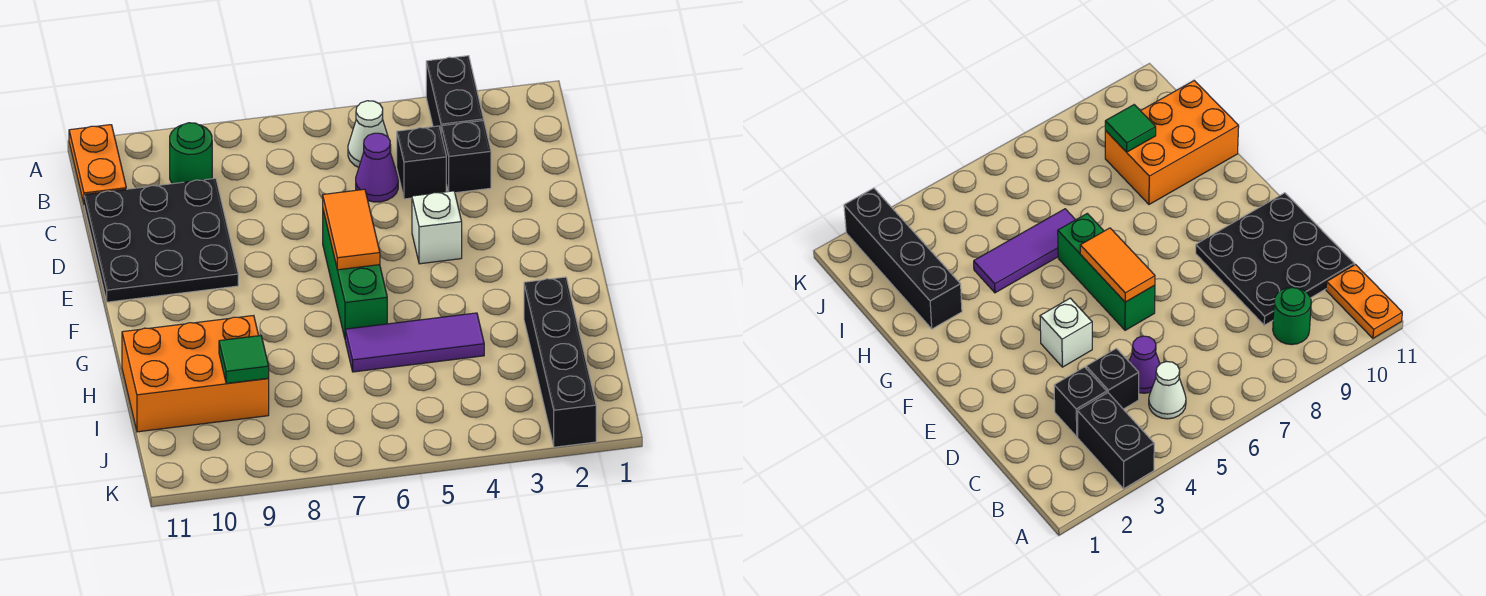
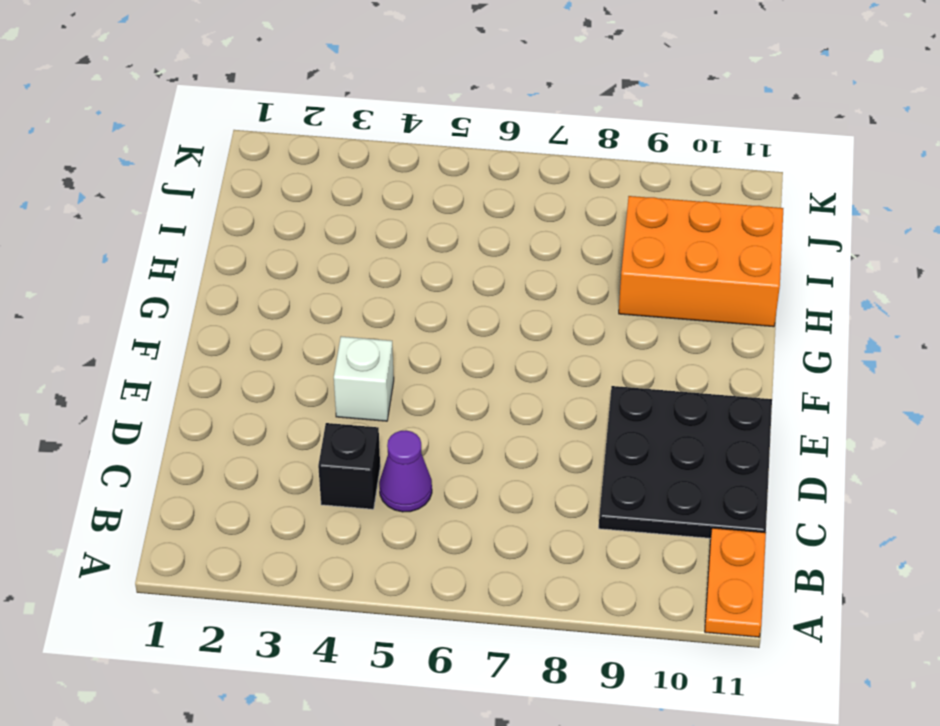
none -> black brick A3:B3 level 1
none -> white cone B5 level 1
none -> green round brick B9 level 1

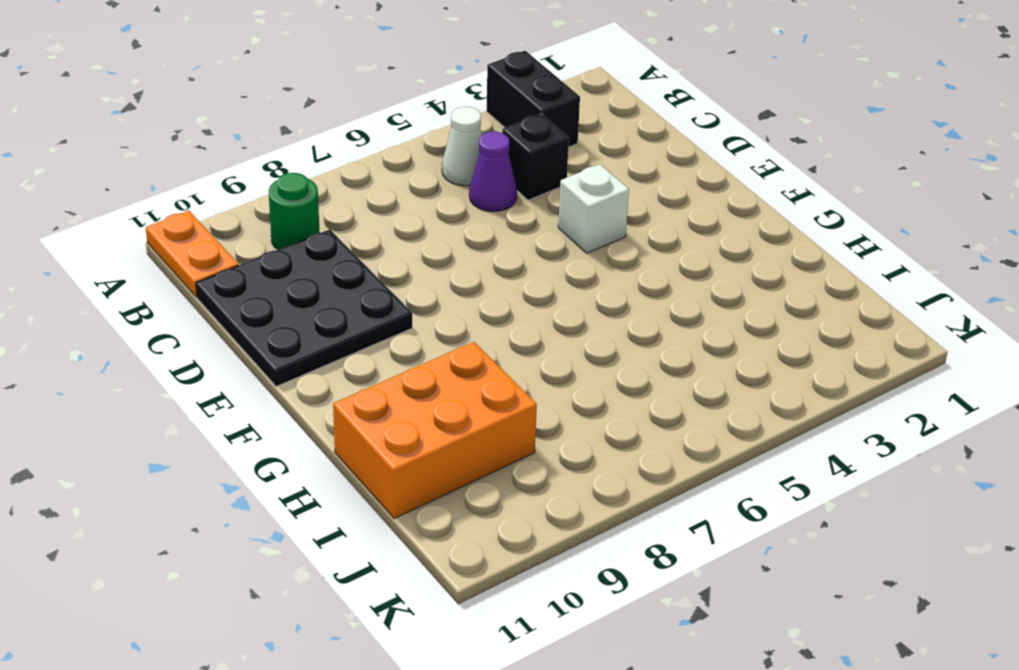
none -> black brick C3 level 1
none -> green brick E6:G6 level 1
none -> black brick H2:K2 level 1

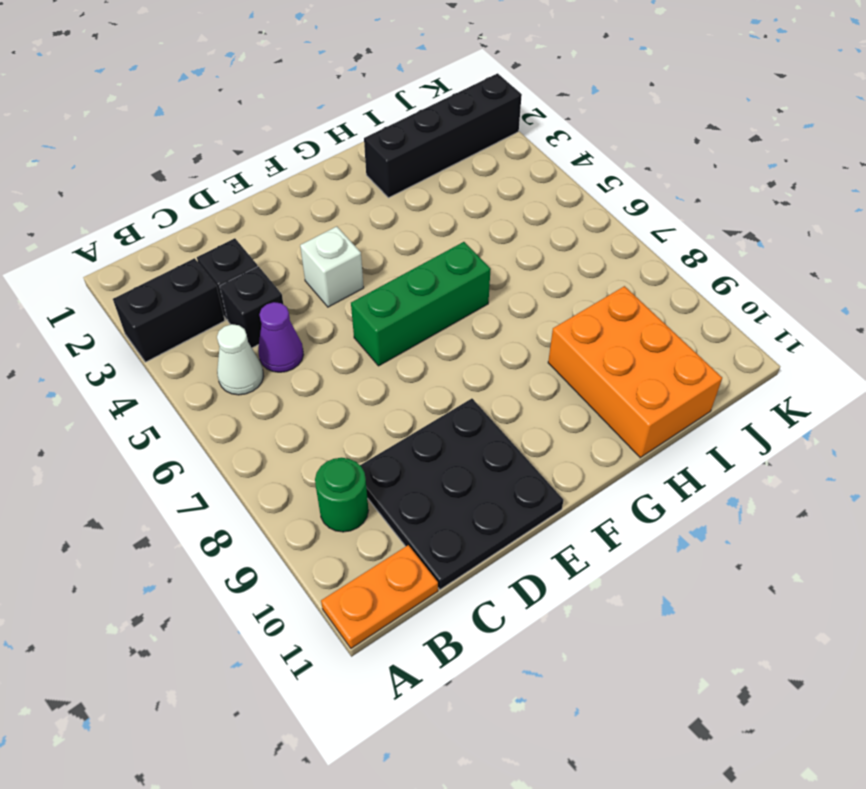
none -> purple tile H4:H6 level 1
none -> orange tile E6:F6 level 2
none -> green tile I9 level 2

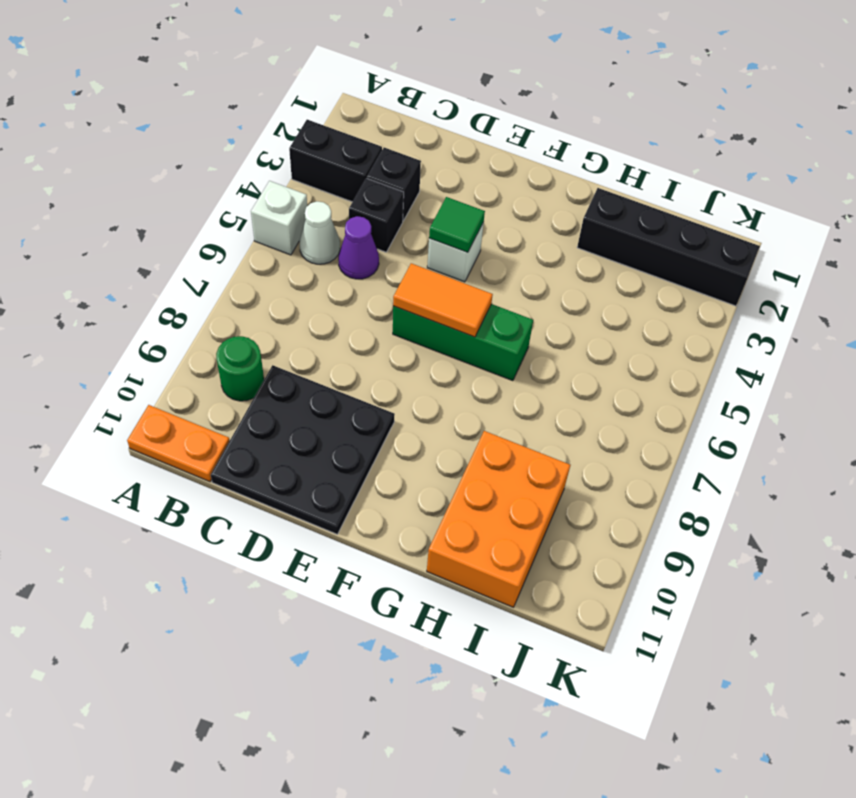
white brick A5 level 1 -> none
green tile E4 level 2 -> green tile I9 level 2
none -> purple tile H4:H6 level 1

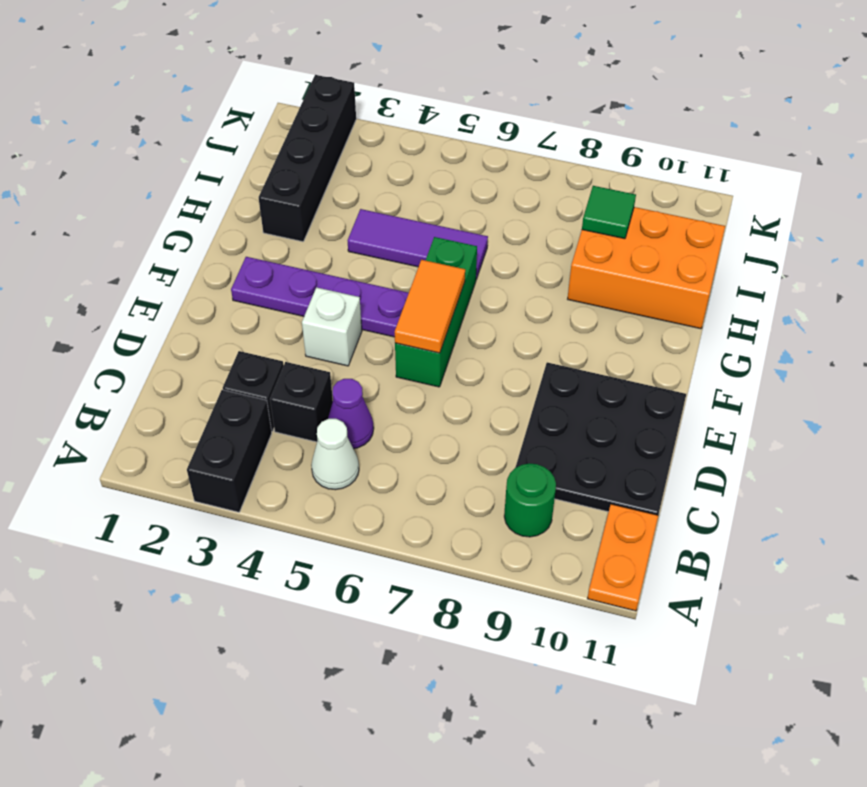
purple plate F2:F5 level 1 -> none

